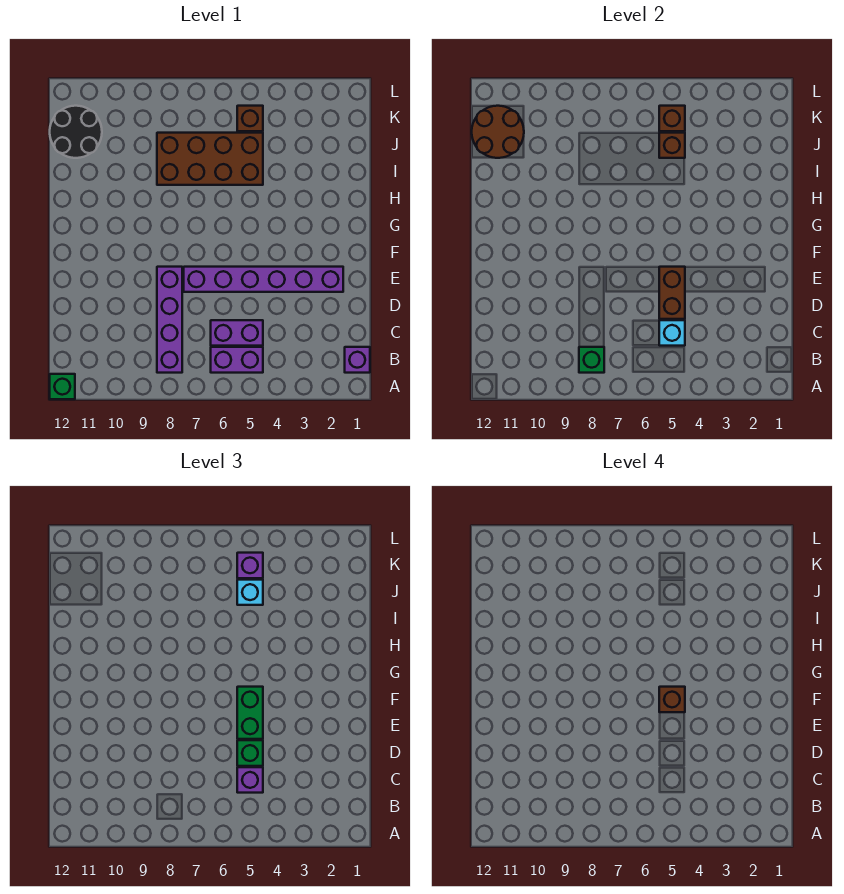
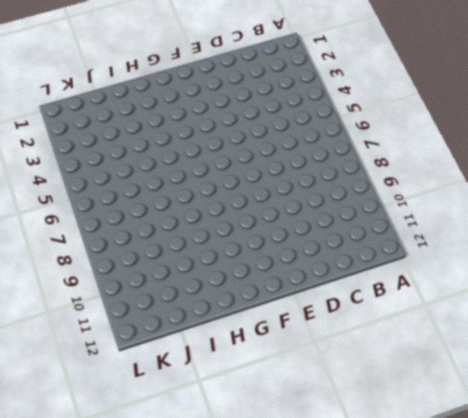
none -> green brick A12 level 1
none -> purple brick B1 level 1
none -> purple brick B5:B6 level 1

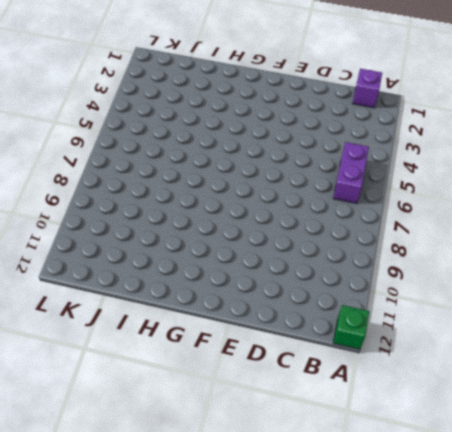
none -> purple brick B8:E8 level 1
none -> purple brick C5:C6 level 1
none -> purple brick E2:E7 level 1

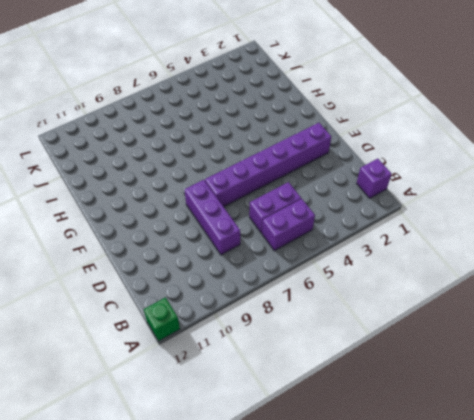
purple brick C8:E8 level 1 -> purple brick B8:E8 level 1
none -> brown brick I5:J8 level 1
none -> black round brick J11:K12 level 1
none -> brown brick K5 level 1

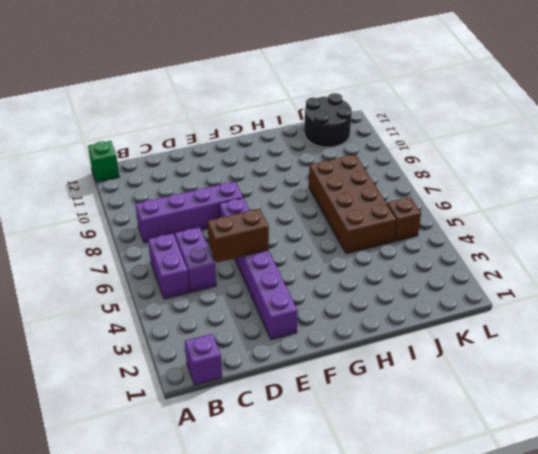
none -> green brick B8 level 2
none -> cyan brick C5 level 2
none -> brown brick J5 level 2

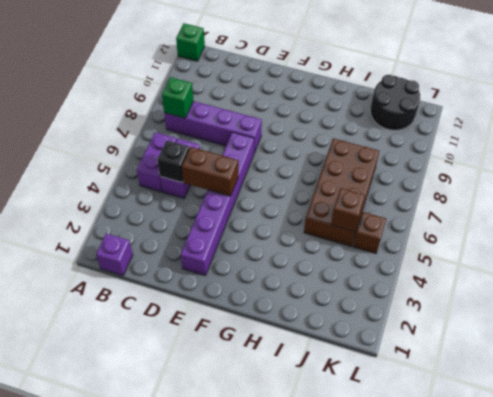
black brick C5 level 2 -> cyan brick C5 level 2
none -> brown round brick J11:K12 level 2
none -> brown brick K5 level 2
none -> purple brick C5 level 3

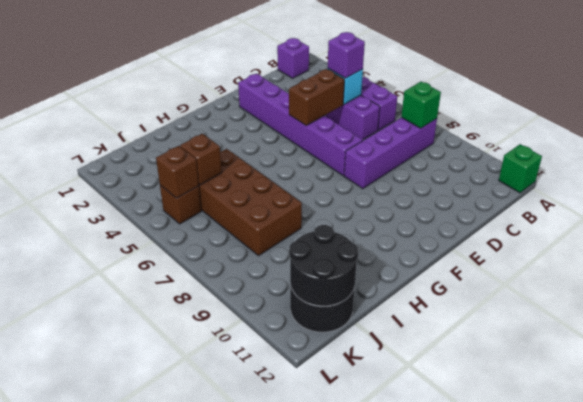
black round brick J11:K12 level 2 -> brown round brick J11:K12 level 2
none -> green brick D5 level 3
none -> green brick E5:F5 level 3
none -> cyan brick J5 level 3

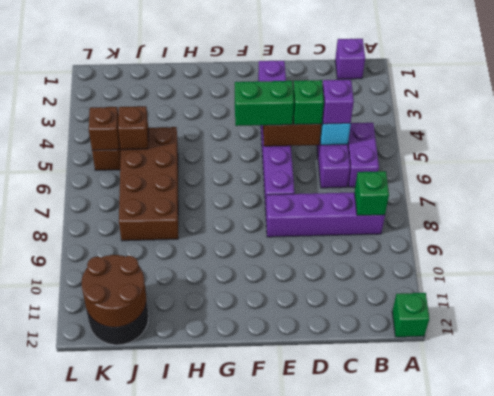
none -> cyan brick J5 level 3
none -> purple brick K5 level 3
none -> brown brick F5 level 4

